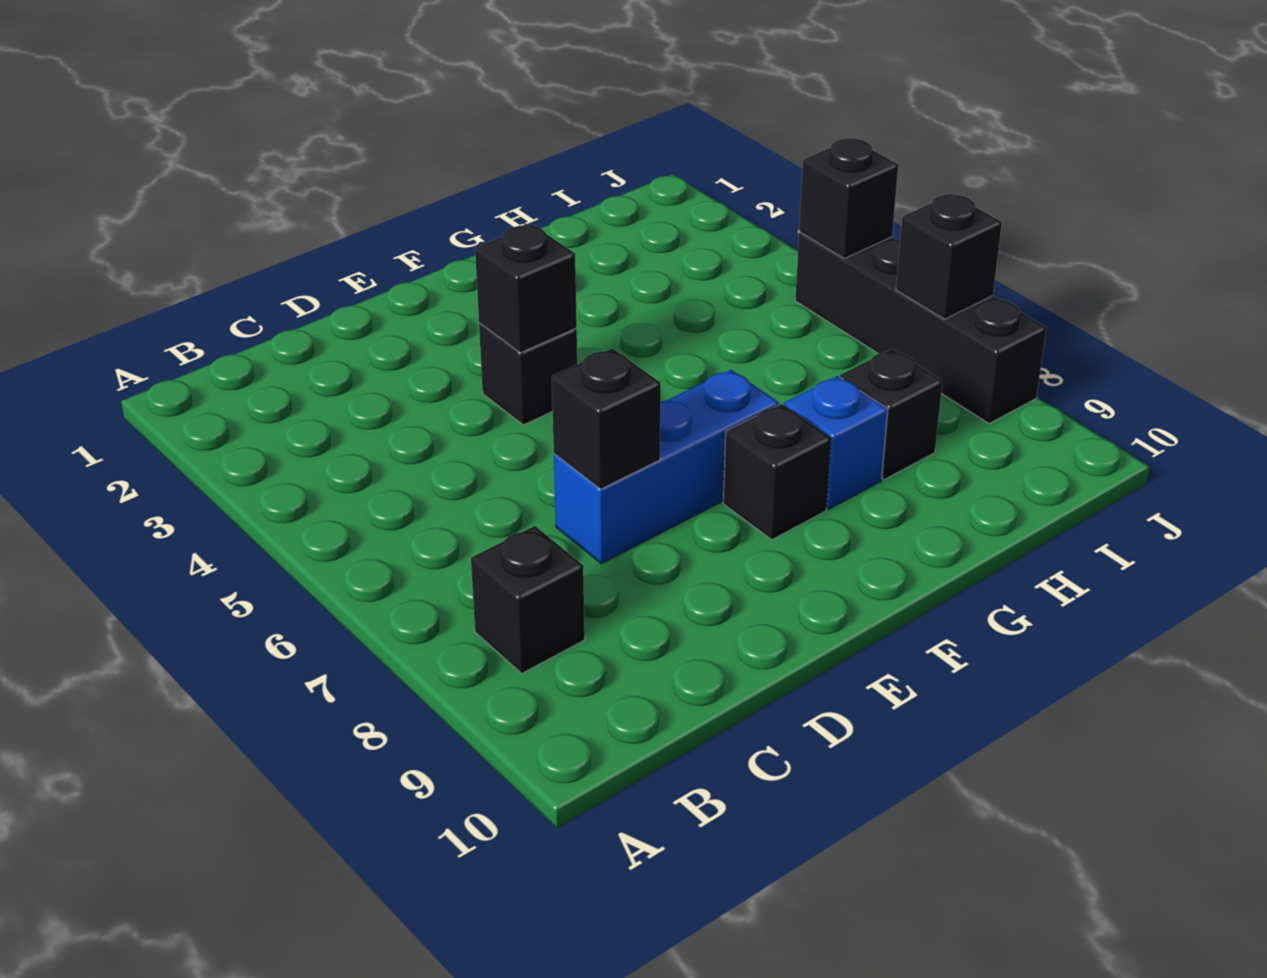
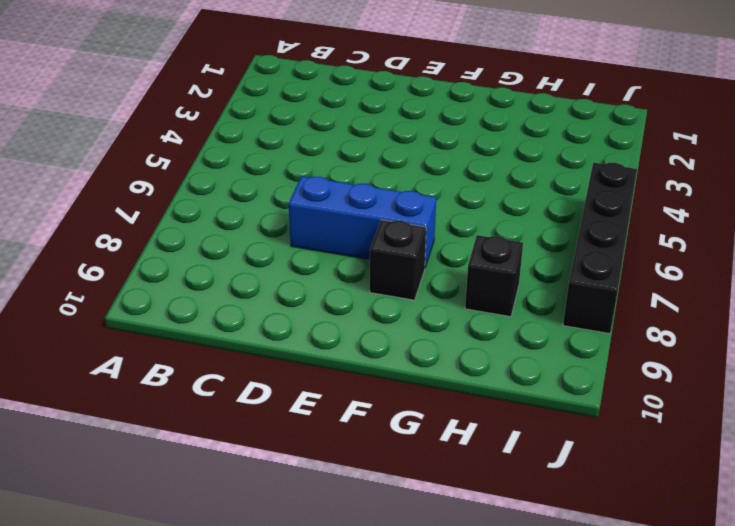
none -> black brick B8 level 1
none -> black brick E4 level 1

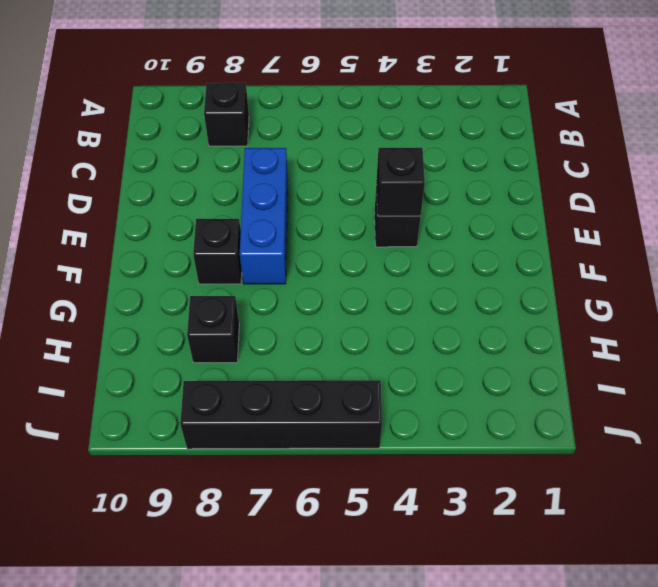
none -> blue brick G8 level 1
none -> black brick D7 level 2

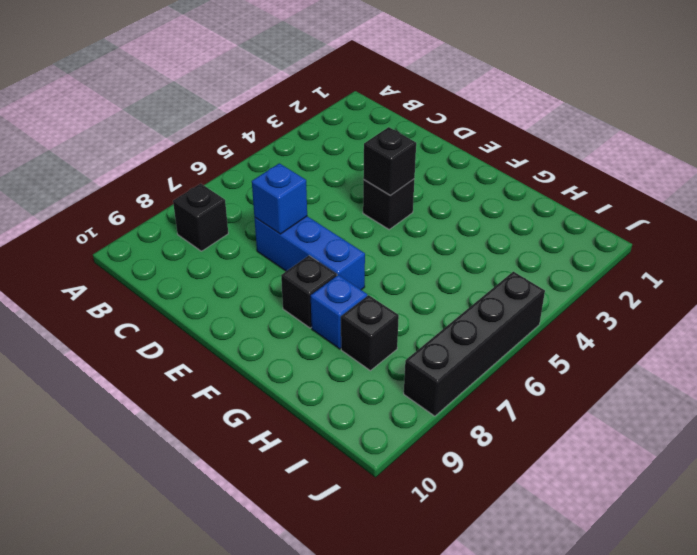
blue brick D7 level 2 -> black brick D7 level 2
none -> black brick J5 level 2
none -> black brick J7 level 2

